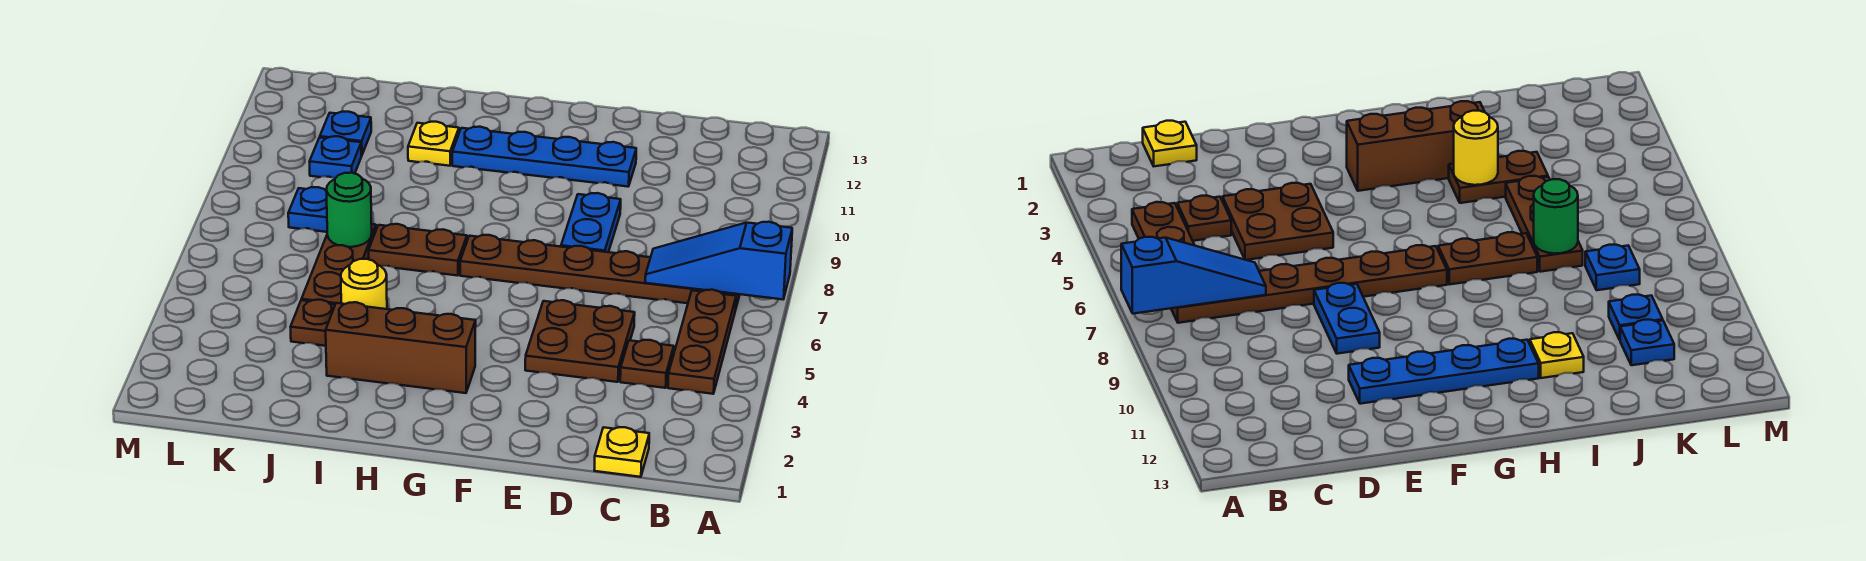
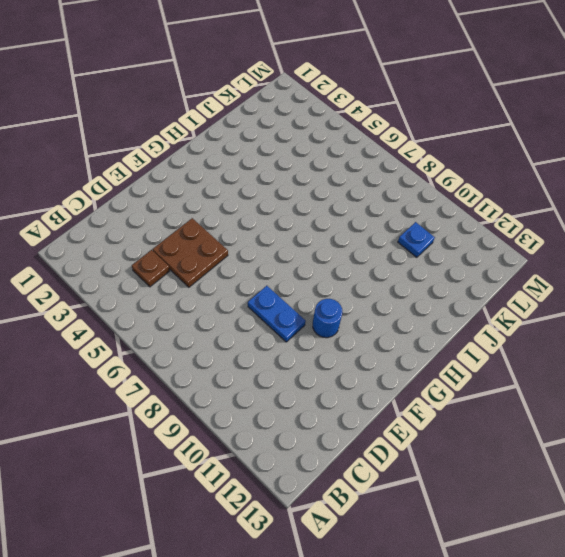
blue round brick F10 level 1 -> none
none -> brown plate B4:B6 level 1
none -> brown plate B7:G7 level 1
none -> yellow plate C1 level 1

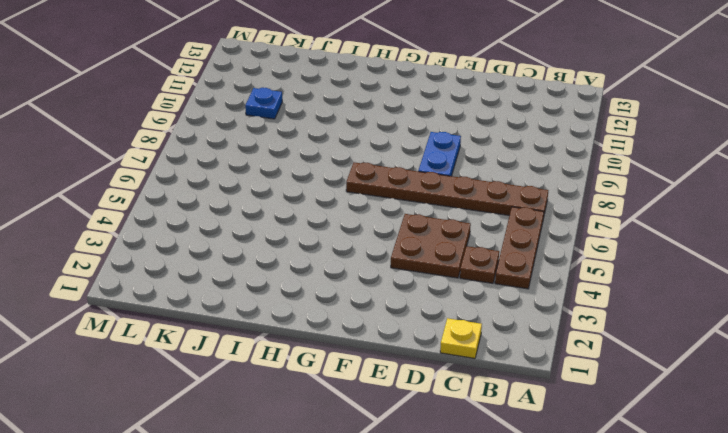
none -> blue plate E11:H11 level 1
none -> brown brick G3:I3 level 1
none -> brown plate H7:I7 level 1

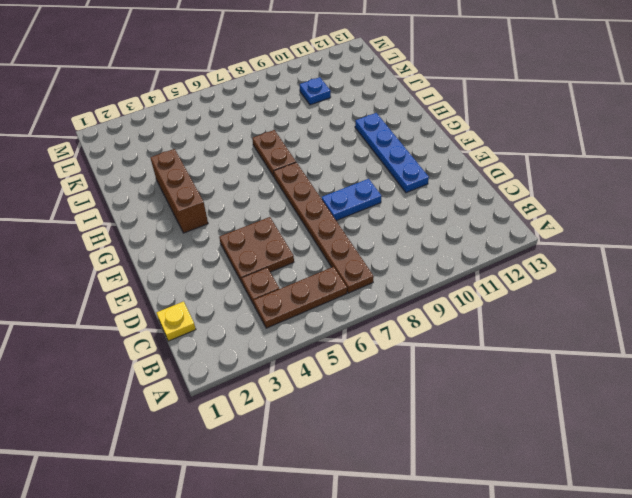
none -> brown plate I4:J4 level 1
none -> yellow plate I11 level 1
none -> brown plate J5:J7 level 1

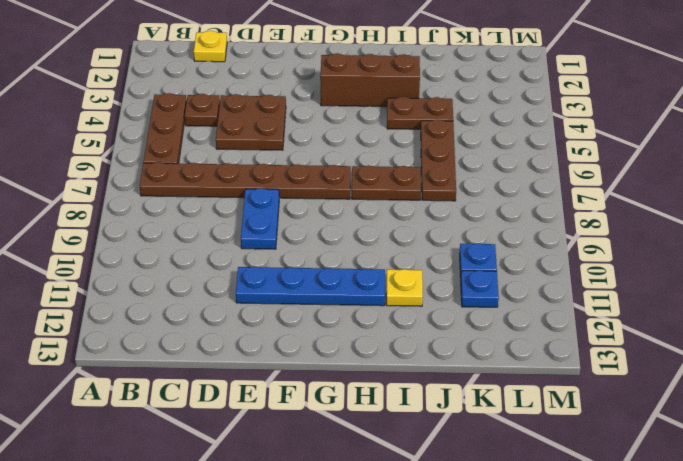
none -> blue plate K8 level 1
none -> blue slope A7:C7 level 2 top A
none -> yellow round brick I4 level 2

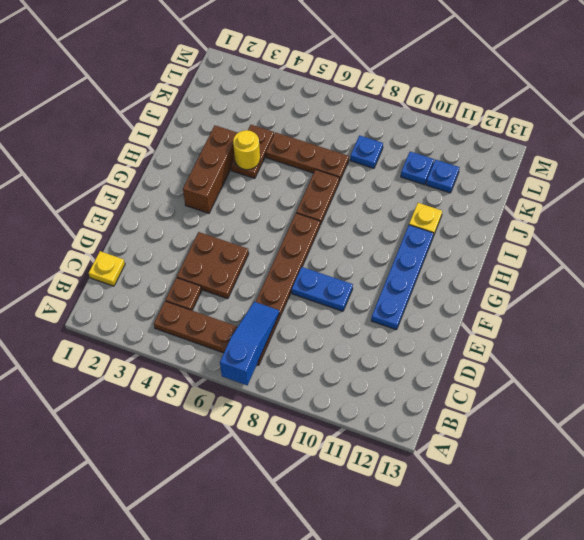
none -> green round brick J7 level 2

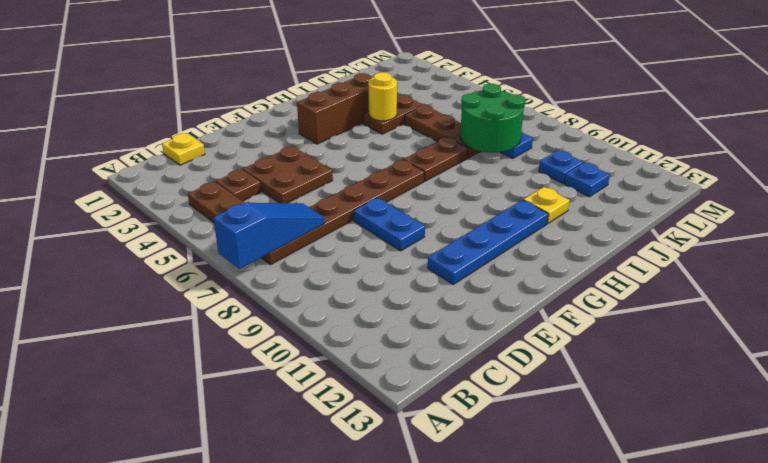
green round brick J7:K8 level 2 -> green round brick J7 level 2

